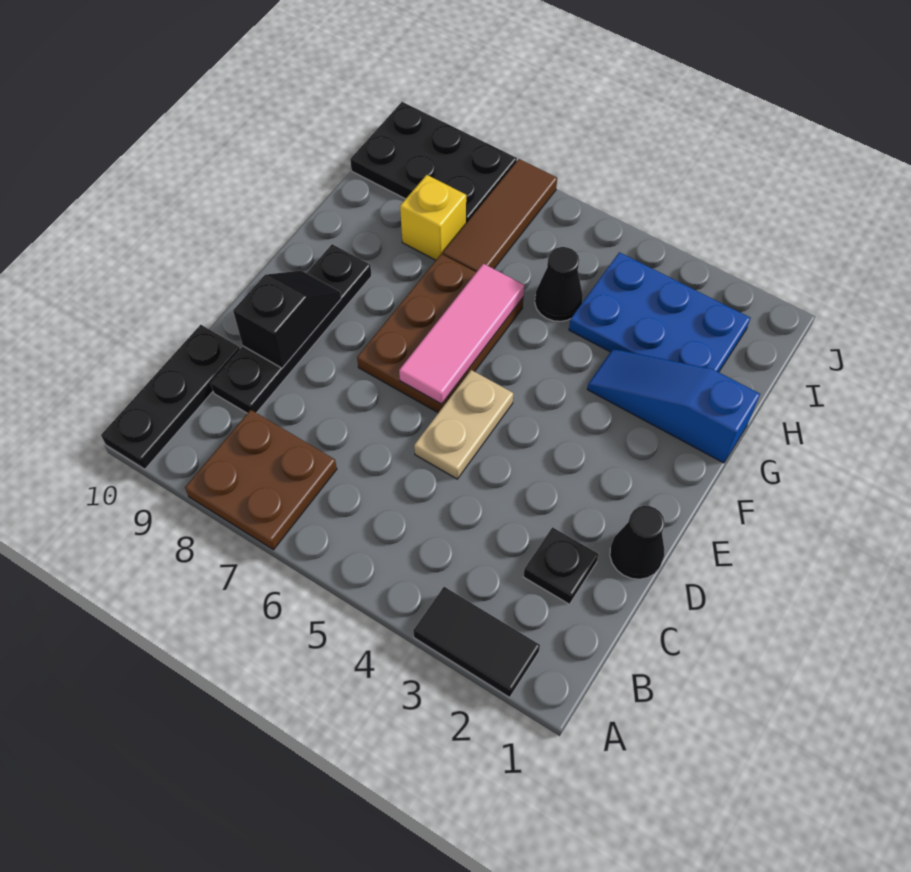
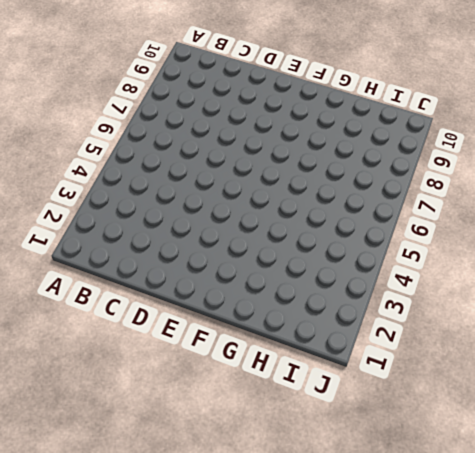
none -> black tile A2:A3 level 1
none -> brown plate A7:B8 level 1
none -> black plate A10:C10 level 1

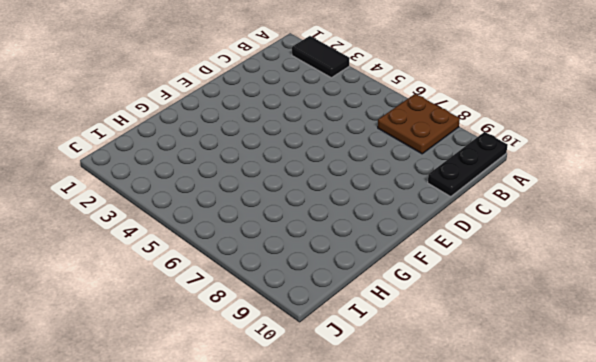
none -> black plate C2 level 1
none -> black plate C9:F9 level 1
none -> black cone D1 level 1

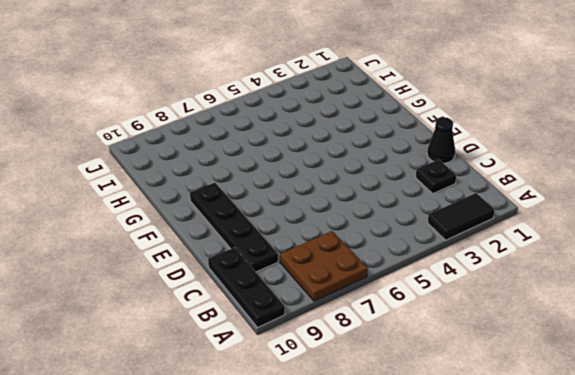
none -> tan plate D5:E5 level 1
none -> brown plate E6:G7 level 1
none -> blue slope G1:G3 level 1 top 1

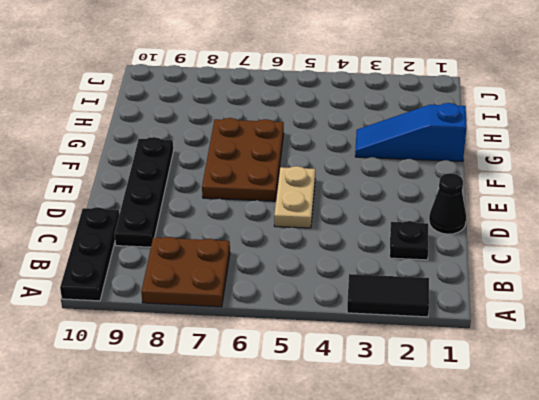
none -> blue plate H2:I4 level 1
none -> black cone H5 level 1
none -> brown tile H7:J7 level 1

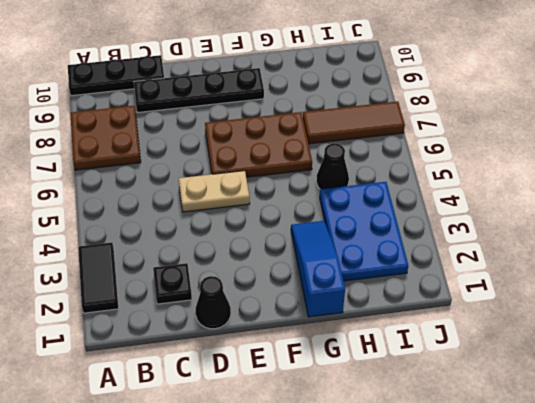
none -> yellow brick H8 level 1
none -> black plate I8:J10 level 1
none -> black slope D9:E9 level 2 top D

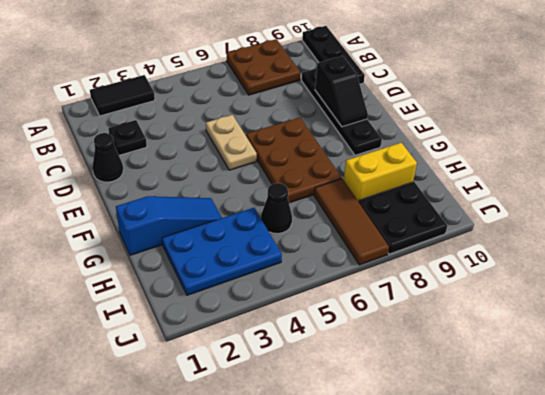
yellow brick H8:H9 level 1 -> yellow brick H8 level 1
black plate I8:J9 level 1 -> black plate I8:J10 level 1
none -> pink tile E6:G6 level 2

